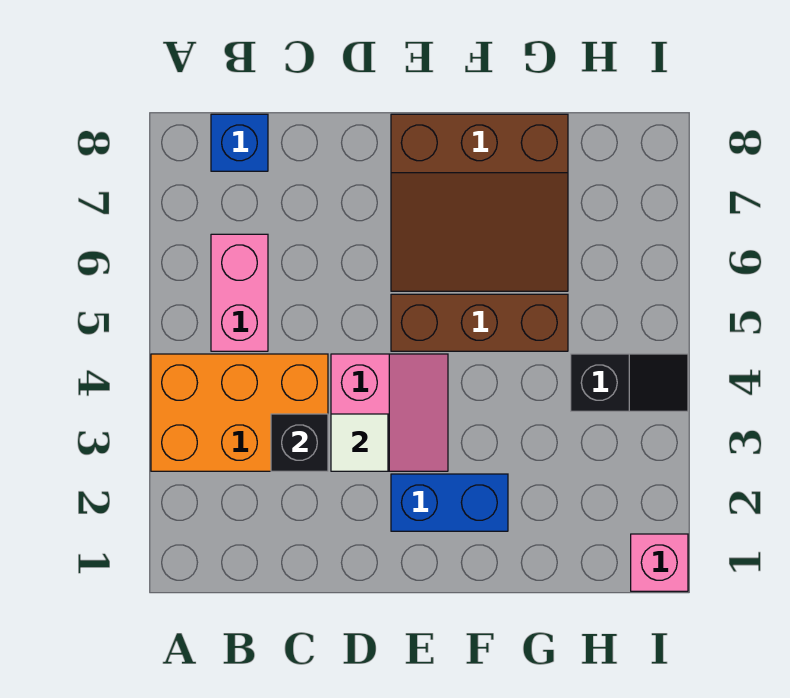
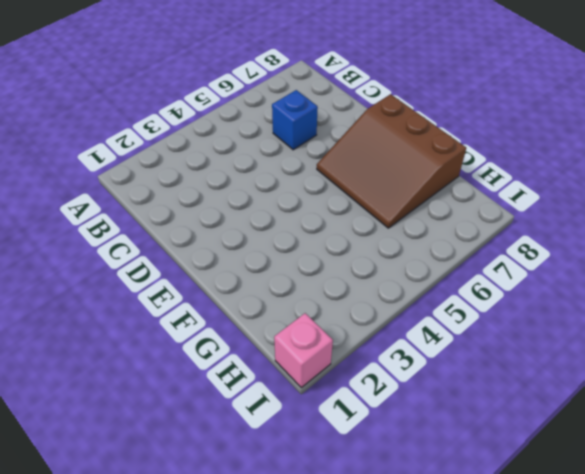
blue brick C6 level 1 -> blue brick B8 level 1
none -> orange brick A3:C4 level 1
none -> pink brick B5:B6 level 1

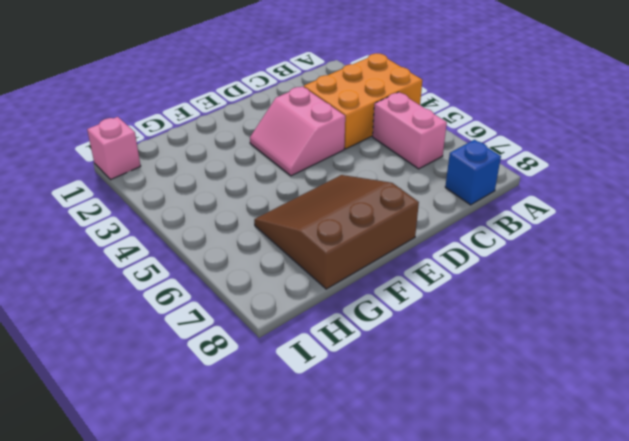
none -> blue brick E2:F2 level 1
none -> brown brick E5:G5 level 1

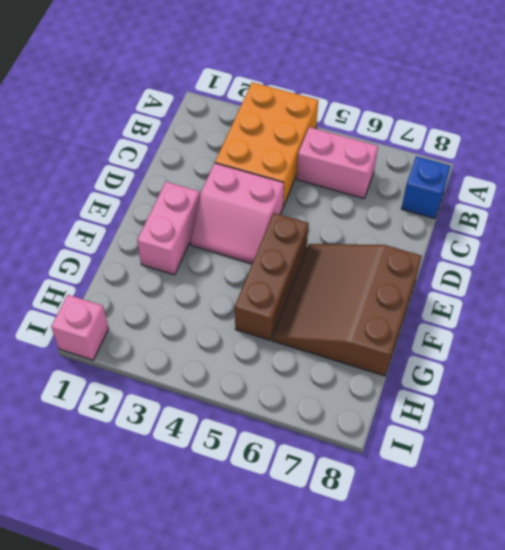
pink brick E2:F2 level 1 -> blue brick E2:F2 level 1
none -> black slope H4:I4 level 1 top H
none -> black brick C3 level 2

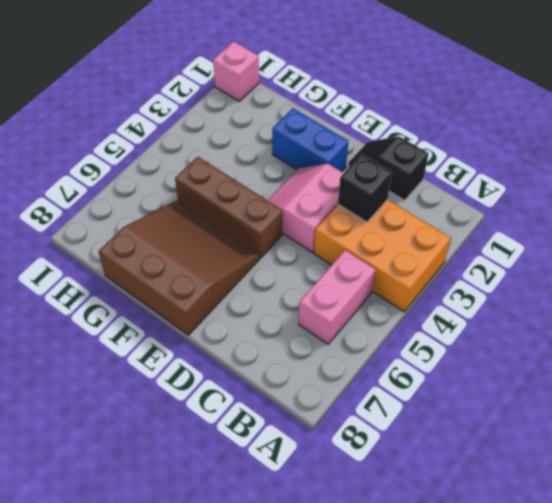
black slope C1:D1 level 1 top C -> black slope H4:I4 level 1 top H
none -> blue brick B8 level 1
none -> white tile D3 level 2

